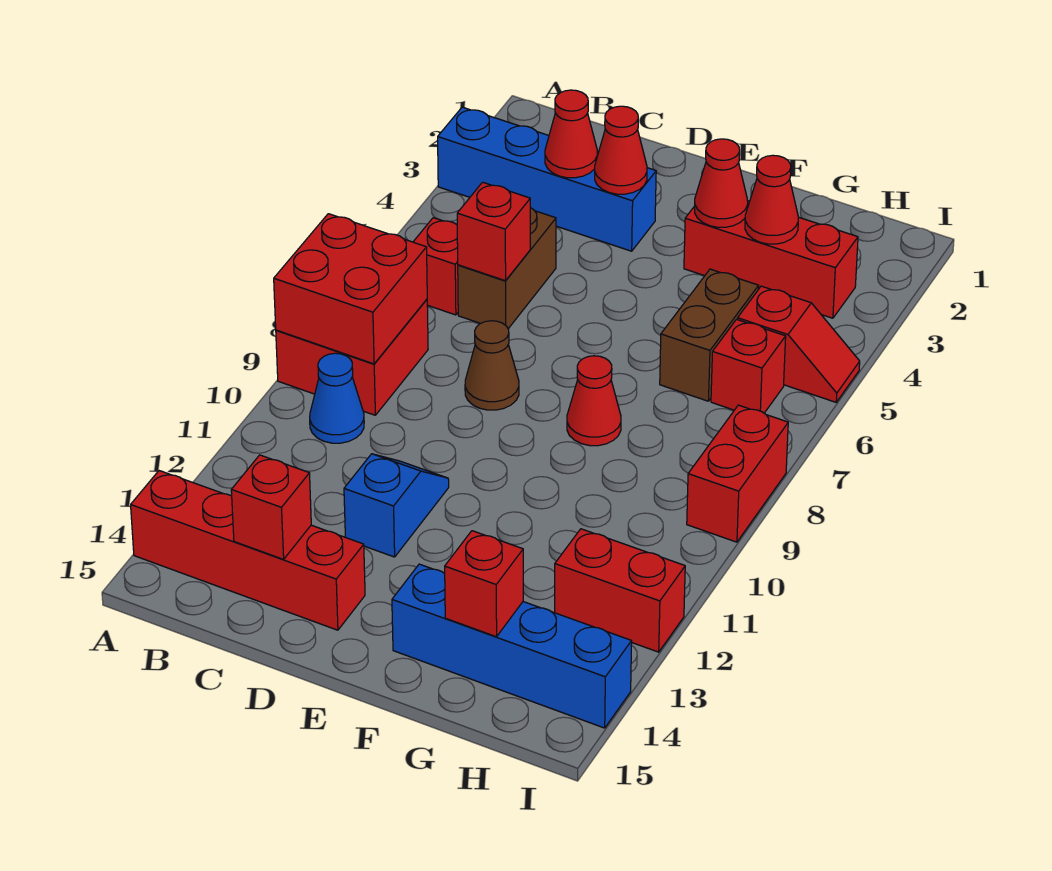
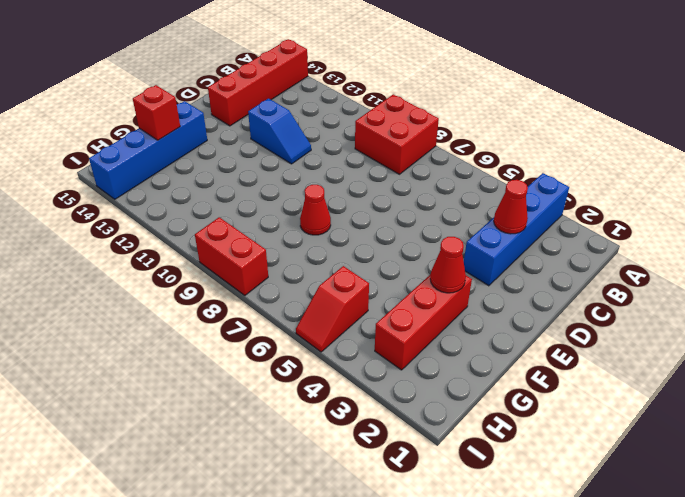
none -> red brick B6 level 1
none -> blue cone B10 level 1
none -> brown brick C5:C6 level 1

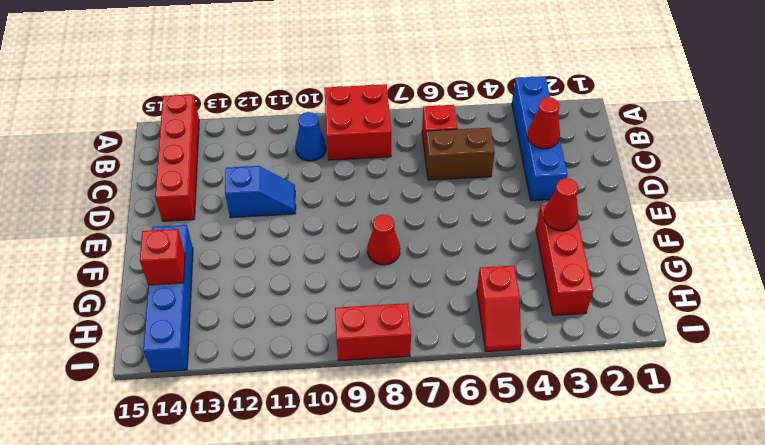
none -> brown cone D8 level 1
none -> brown brick G5:G6 level 1
none -> red brick H6 level 1

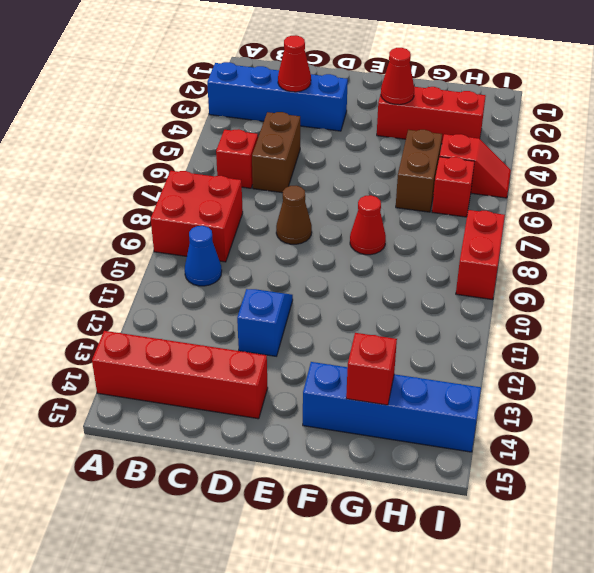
none -> red brick H12:I12 level 1
none -> red brick A8:B9 level 2
none -> red brick C6 level 2

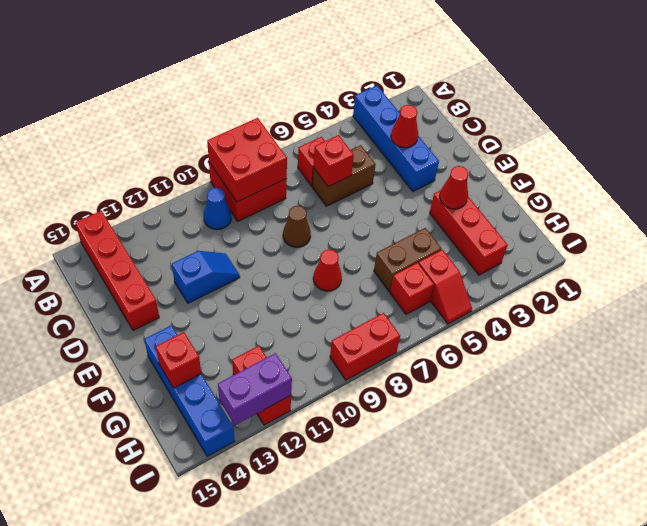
purple brick I12:I13 level 2 -> none
none -> red brick C14 level 2
none -> red cone D3 level 2
none -> red cone G3 level 2

